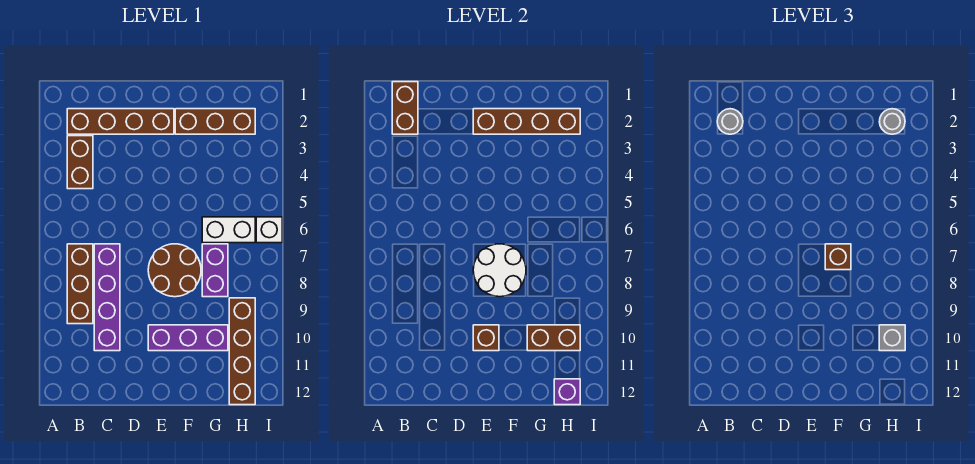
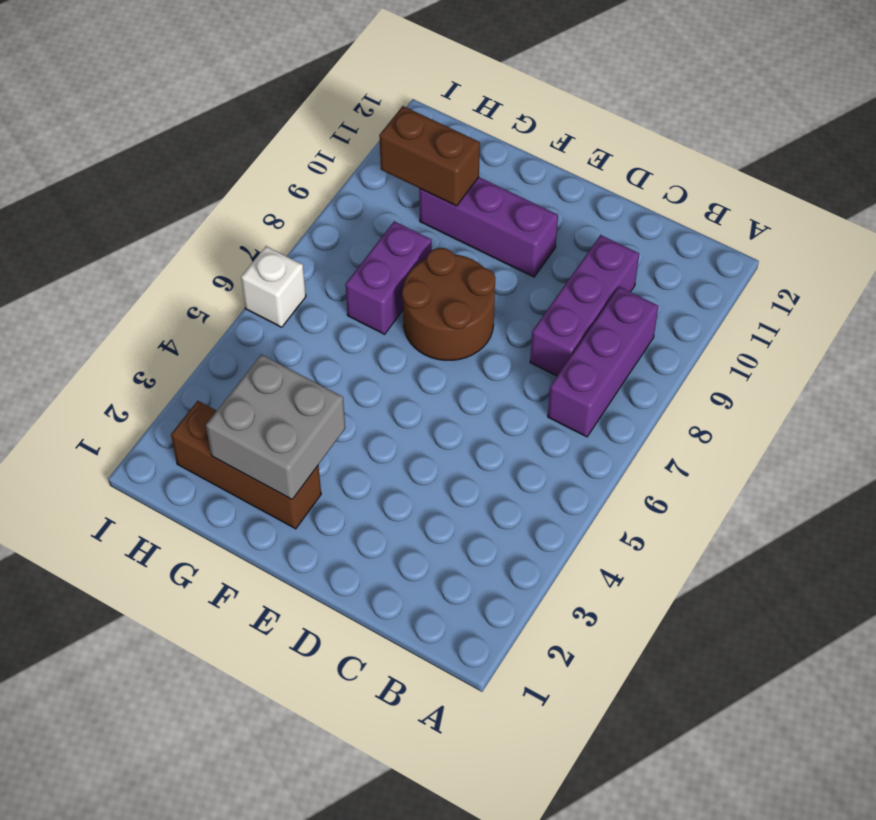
purple brick B7:B9 level 1 -> brown brick B7:B9 level 1
purple brick C8:C10 level 1 -> purple brick C7:C10 level 1
grey brick F2:G3 level 2 -> brown brick E2:H2 level 2
none -> brown brick B2:E2 level 1
none -> brown brick B3:B4 level 1
none -> white brick G6:H6 level 1

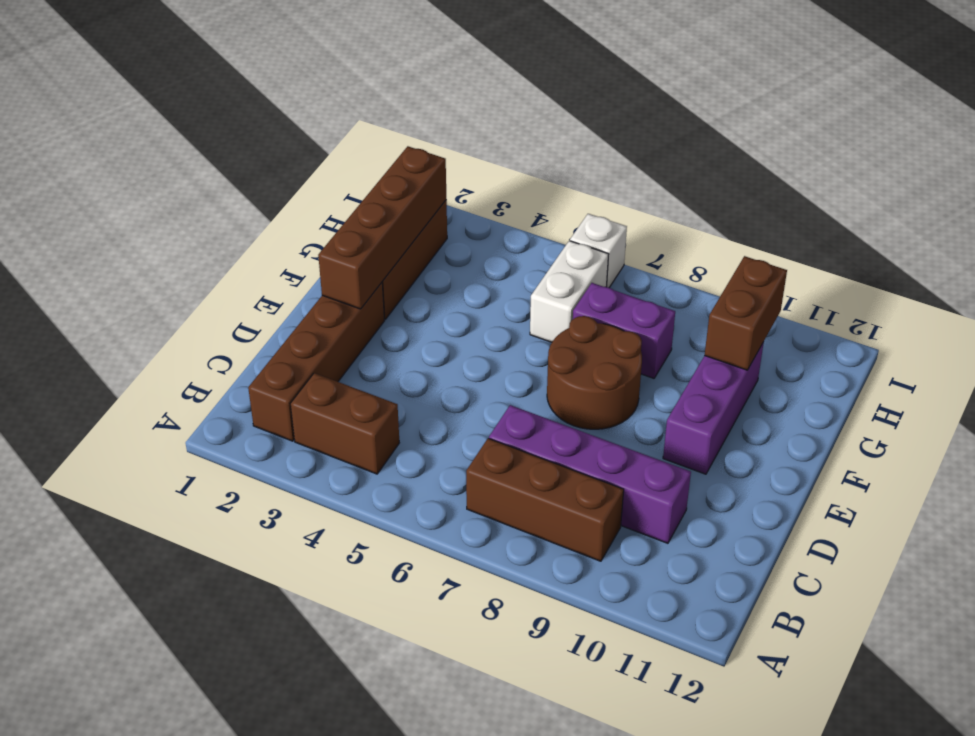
none -> brown brick H9:H12 level 1
none -> brown brick B1:B2 level 2
none -> white round brick E7:F8 level 2

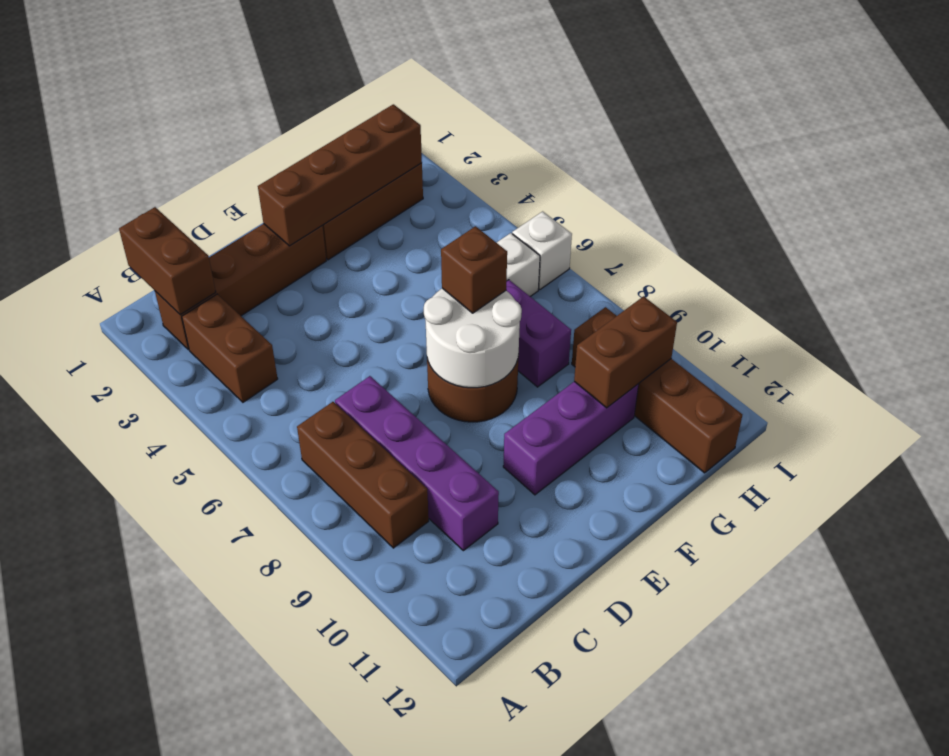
none -> brown brick E10 level 2
none -> purple brick H12 level 2
none -> grey round brick B2 level 3

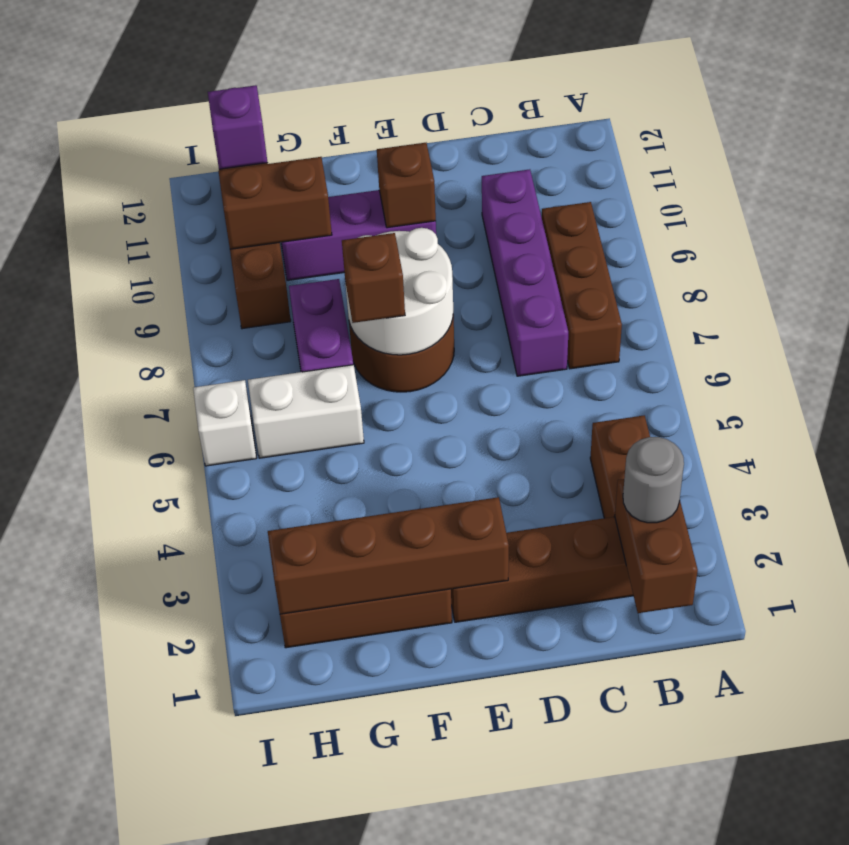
none -> grey round brick H2 level 3
none -> grey brick H10 level 3

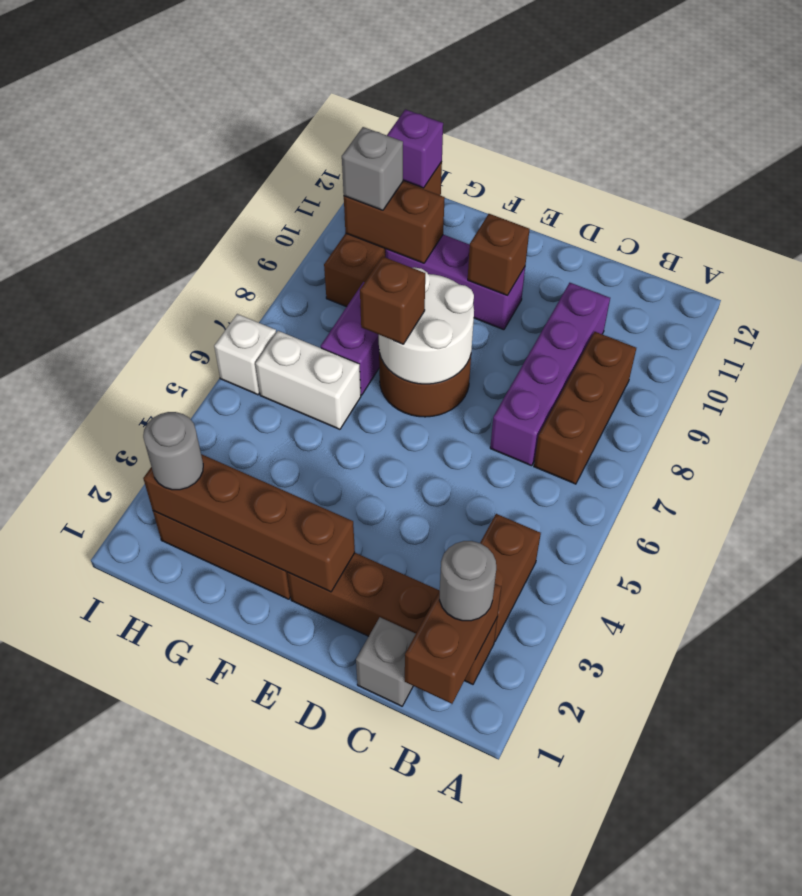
grey brick C1 level 1 -> none

